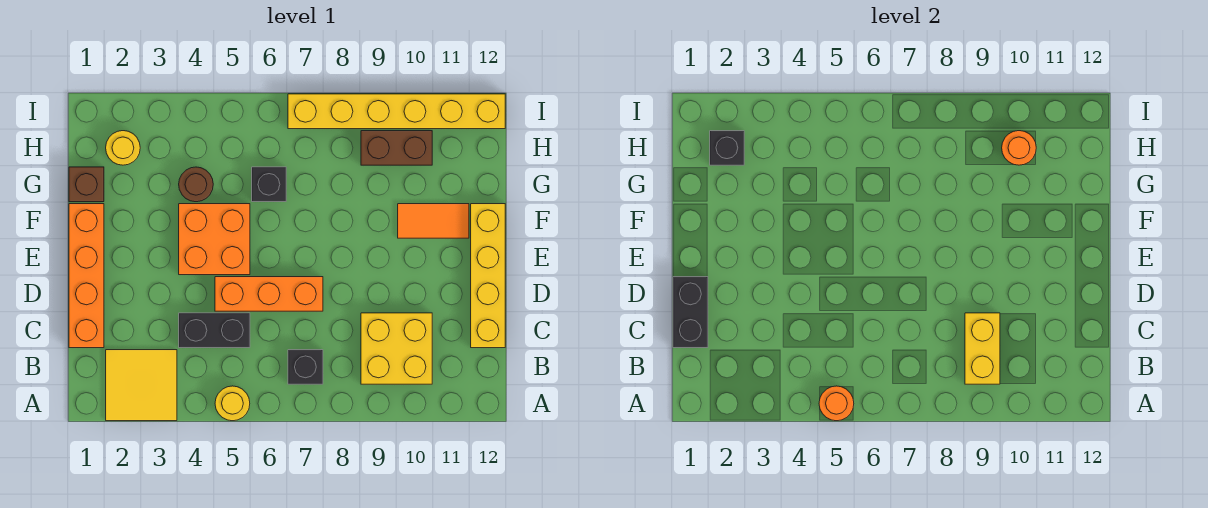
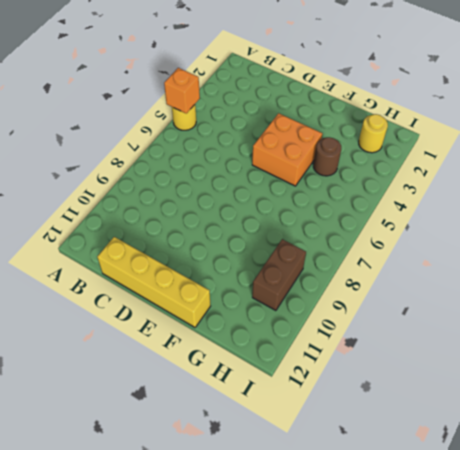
orange brick A5 level 2 -> orange round brick A5 level 2
none -> yellow tile A2:B3 level 1
none -> black brick B7 level 1
none -> yellow brick B9:C10 level 1

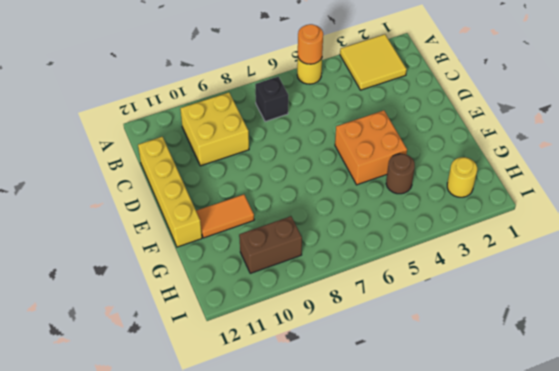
none -> orange brick C1:F1 level 1
none -> black brick C4:C5 level 1
none -> orange brick D5:D7 level 1

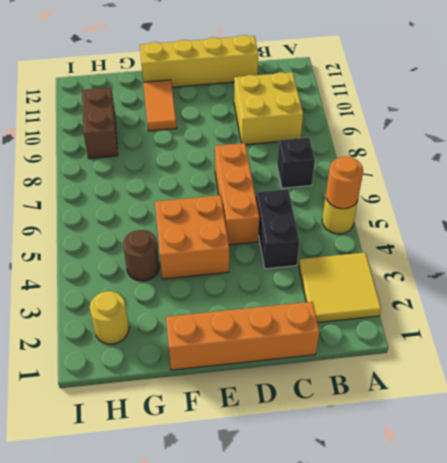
none -> brown brick G1 level 1
none -> black brick G6 level 1
none -> yellow brick I7:I12 level 1

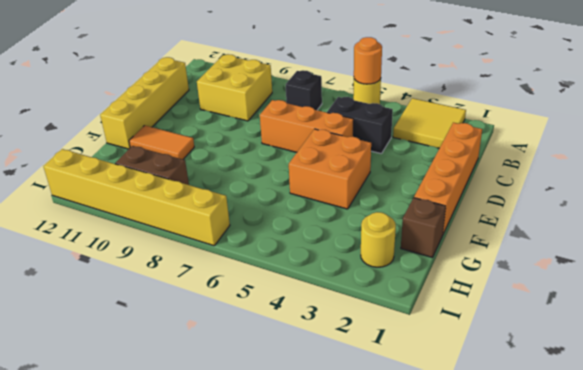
none -> brown round brick G4 level 1
none -> black brick G6 level 1
none -> yellow brick B9:C9 level 2

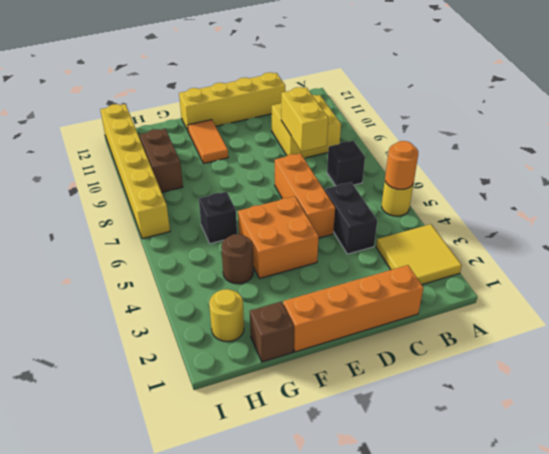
yellow brick C8:C9 level 2 -> yellow brick B9:C9 level 2
none -> black brick C1:D1 level 2
none -> black brick H2 level 2
none -> orange round brick H10 level 2

